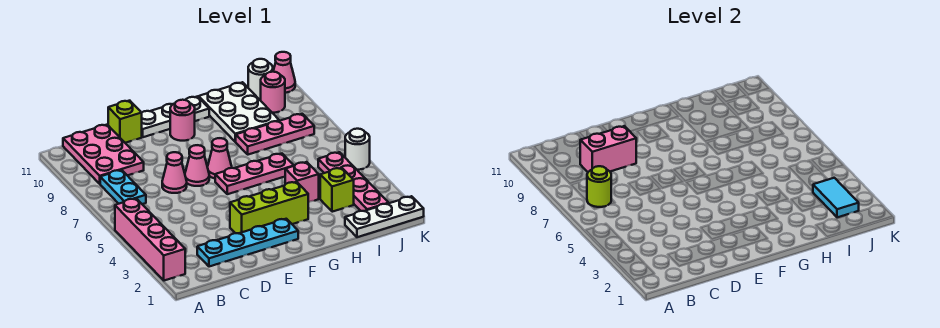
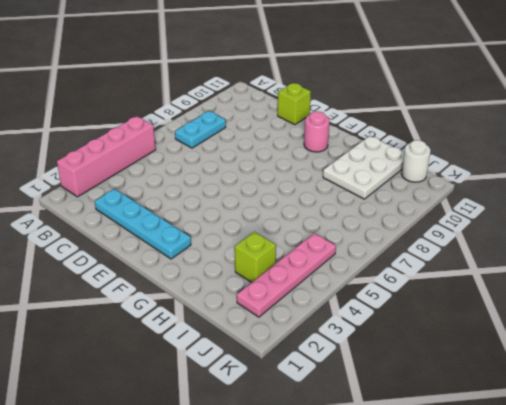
none -> pink plate B9:C11 level 1
none -> pink cone D7 level 1
none -> lime brick E3:G3 level 1

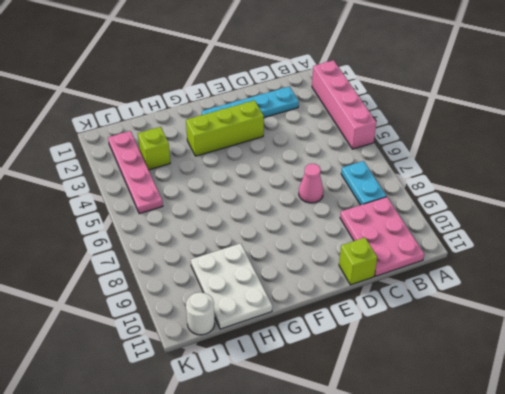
none -> pink cone E7 level 1
none -> white plate E11:G11 level 1
none -> pink plate F6:H6 level 1

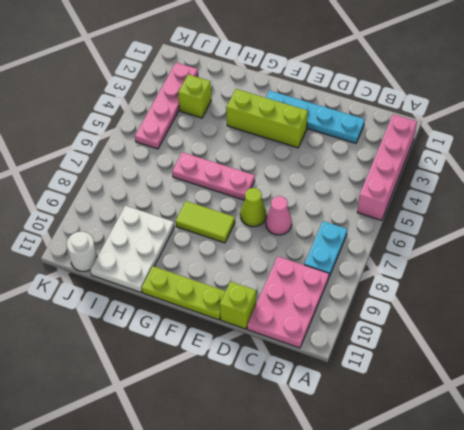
lime cone E7 level 1 -> pink cone E7 level 1
lime plate E11:G11 level 1 -> white plate E11:G11 level 1
lime tile F8:G8 level 1 -> none
none -> pink cone F7 level 1
none -> pink round brick F10 level 1
none -> pink brick H4 level 1

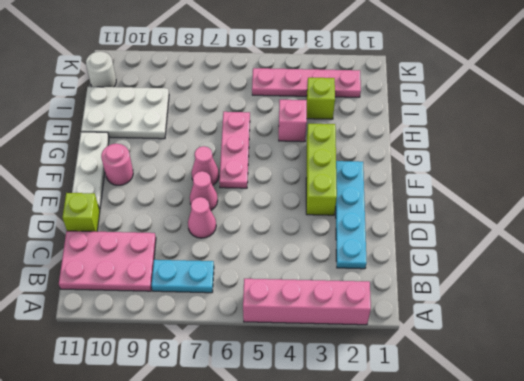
none -> pink plate H8:J8 level 1
none -> white plate I1:K1 level 1
none -> pink round brick J10 level 1

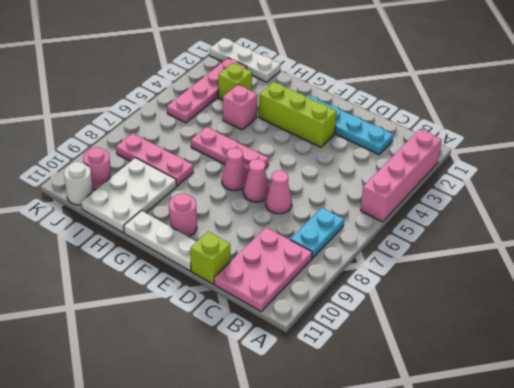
none -> white round brick K5 level 1
none -> pink cone K11 level 1
none -> lime round brick B7 level 2

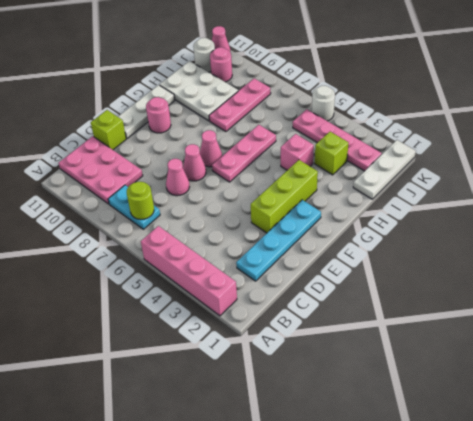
none -> pink brick C9:D9 level 2
none -> cyan tile J2:J3 level 2

